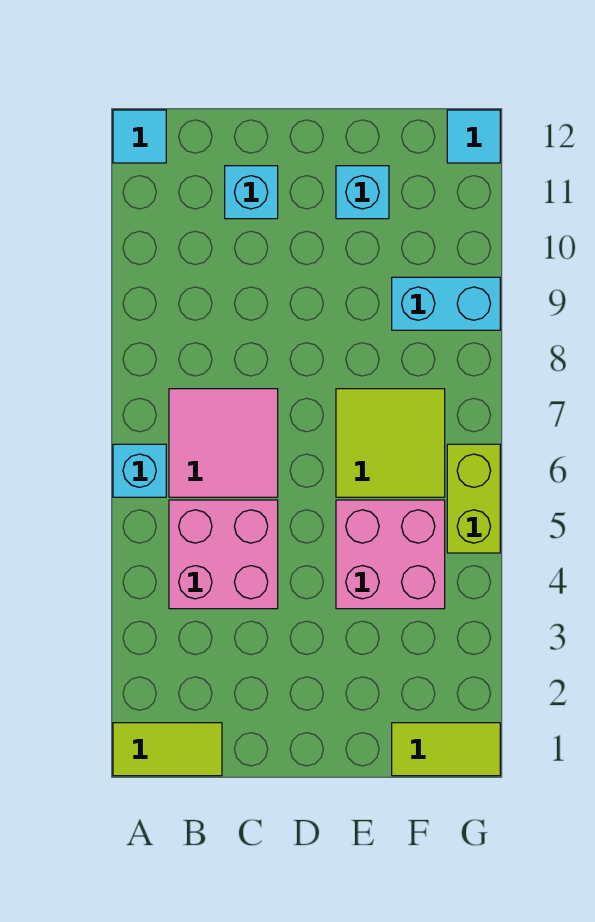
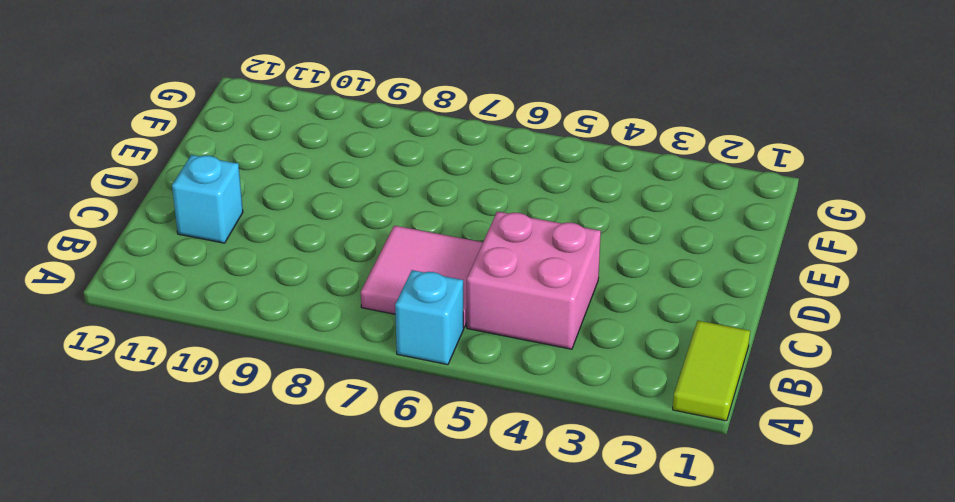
none -> cyan tile A12 level 1
none -> pink brick E4:F5 level 1
none -> lime tile E6:F7 level 1

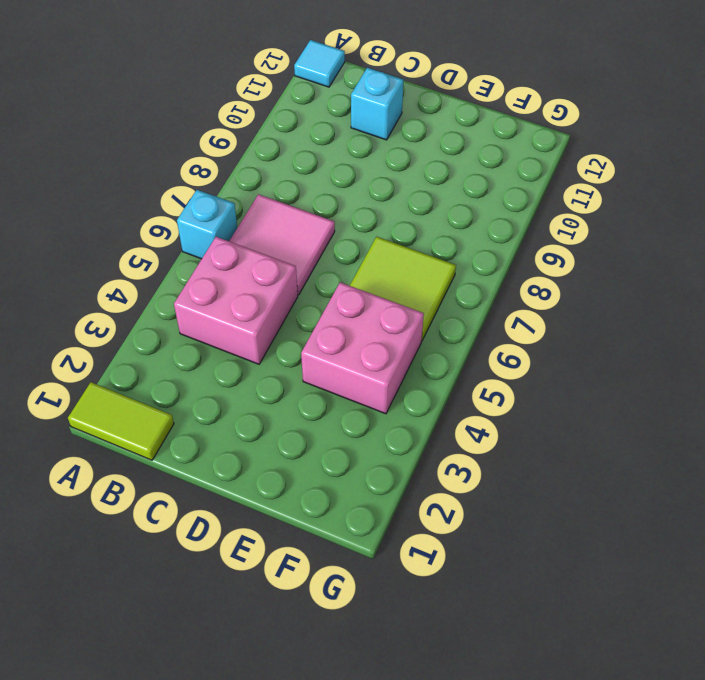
none -> cyan brick E11 level 1
none -> lime tile F1:G1 level 1
none -> cyan brick F9:G9 level 1

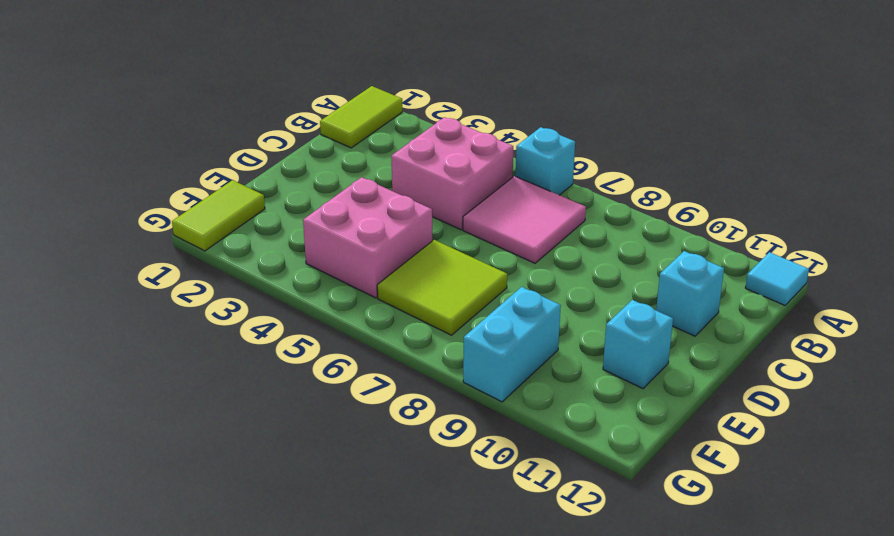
none -> lime brick G5:G6 level 1
none -> cyan tile G12 level 1

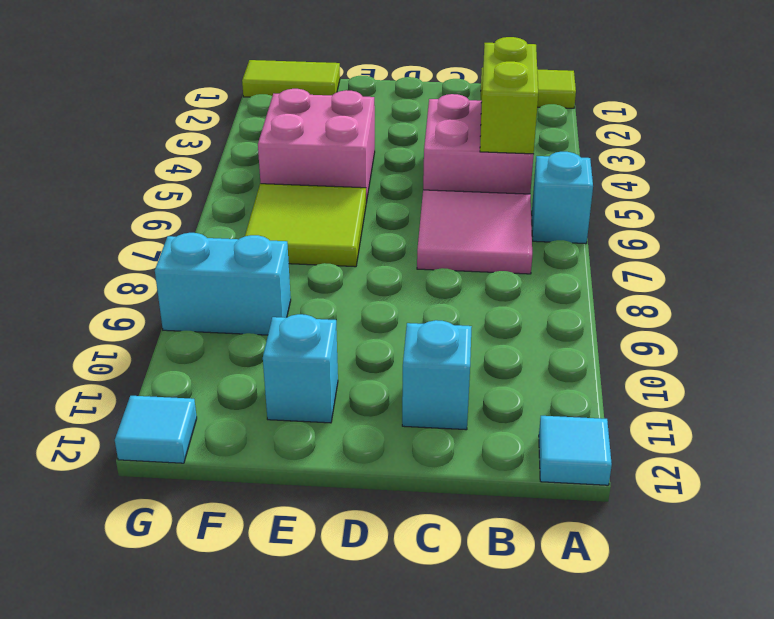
lime brick B4:B5 level 2 -> lime brick G5:G6 level 1

